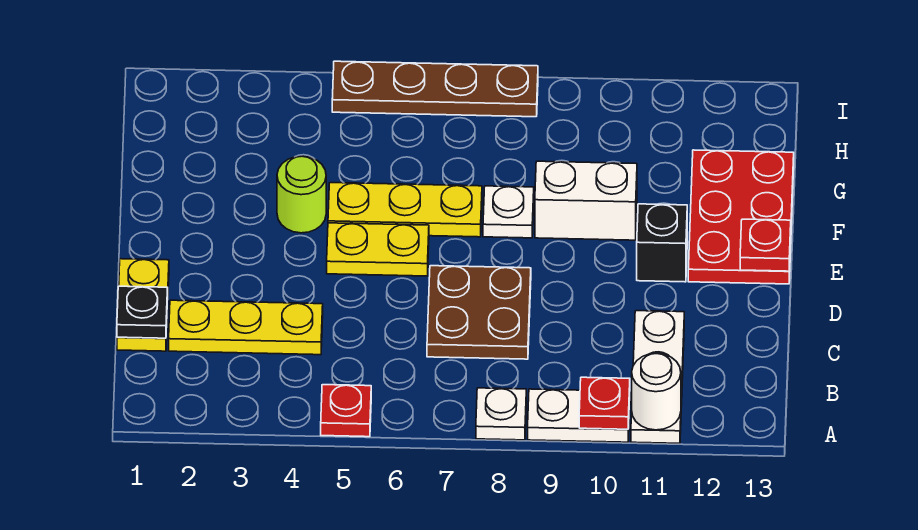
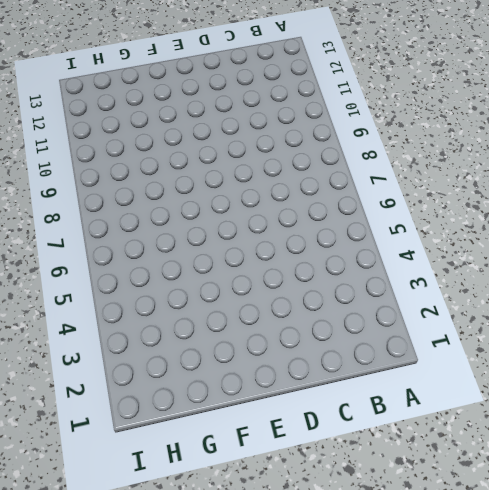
none -> red plate A5 level 1
none -> white plate A8 level 1
none -> white plate A9:A10 level 1

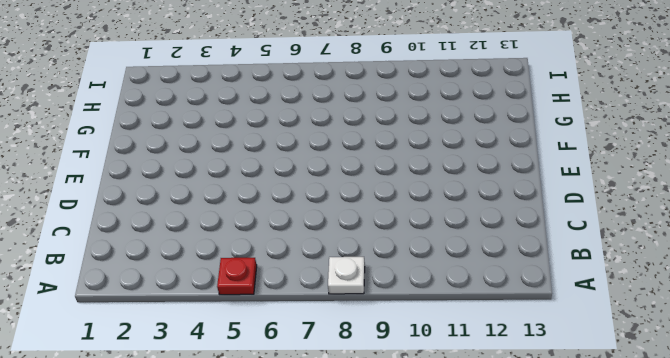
none -> white plate A9:A10 level 1
none -> white plate A11:C11 level 1
none -> yellow plate C1:D1 level 1

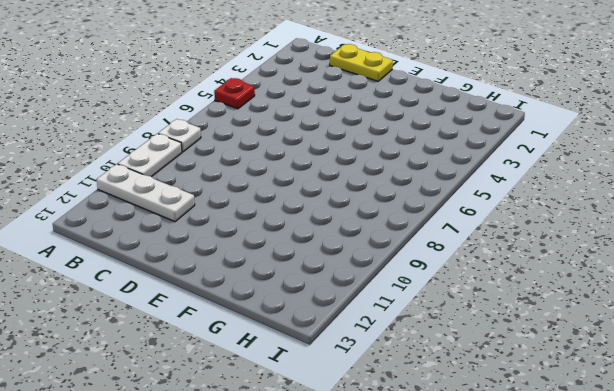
none -> yellow plate C2:C4 level 1
none -> brown plate C7:D8 level 1
none -> yellow plate E5:E6 level 1

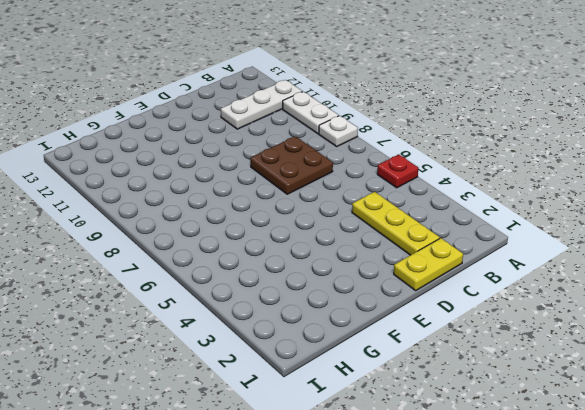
none -> yellow plate E5:E6 level 1
none -> black brick E11 level 1
none -> red plate E12:G13 level 1

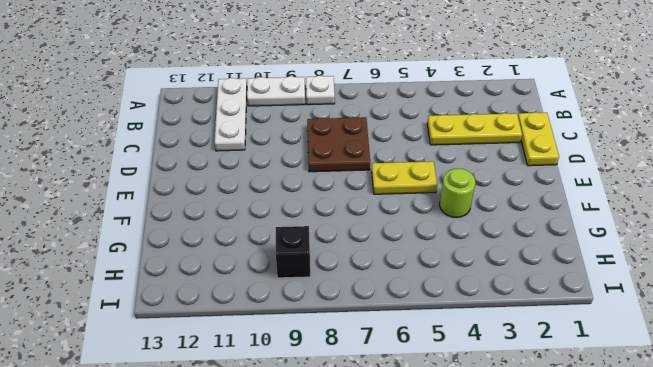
black brick H9 level 1 -> black brick E11 level 1
none -> red plate A5 level 1
none -> red plate E12:G13 level 1
none -> yellow plate F5:F7 level 1

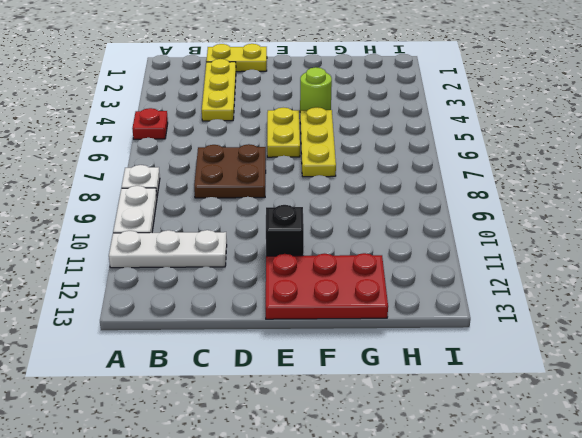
none -> white plate F8 level 1
none -> white brick F9:F10 level 1
none -> brown plate I5:I8 level 1

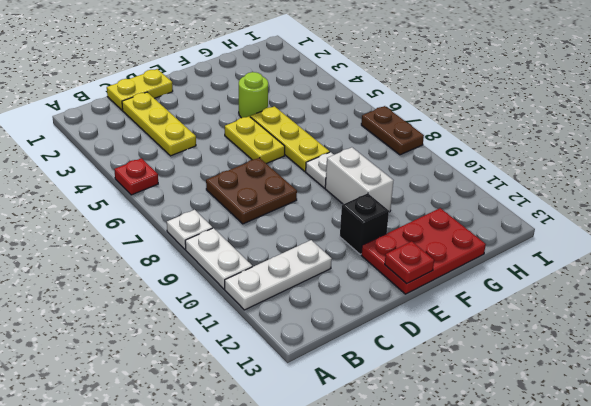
brown plate I7:I8 level 1 -> brown plate I5:I8 level 1
none -> red plate A10 level 2
none -> white round brick A11 level 2
none -> black plate C1 level 2

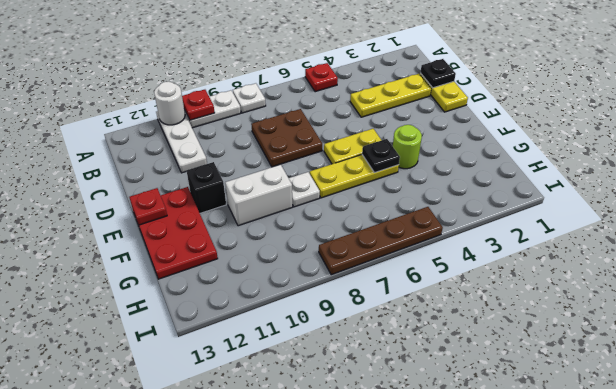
black plate F5 level 2 -> none

